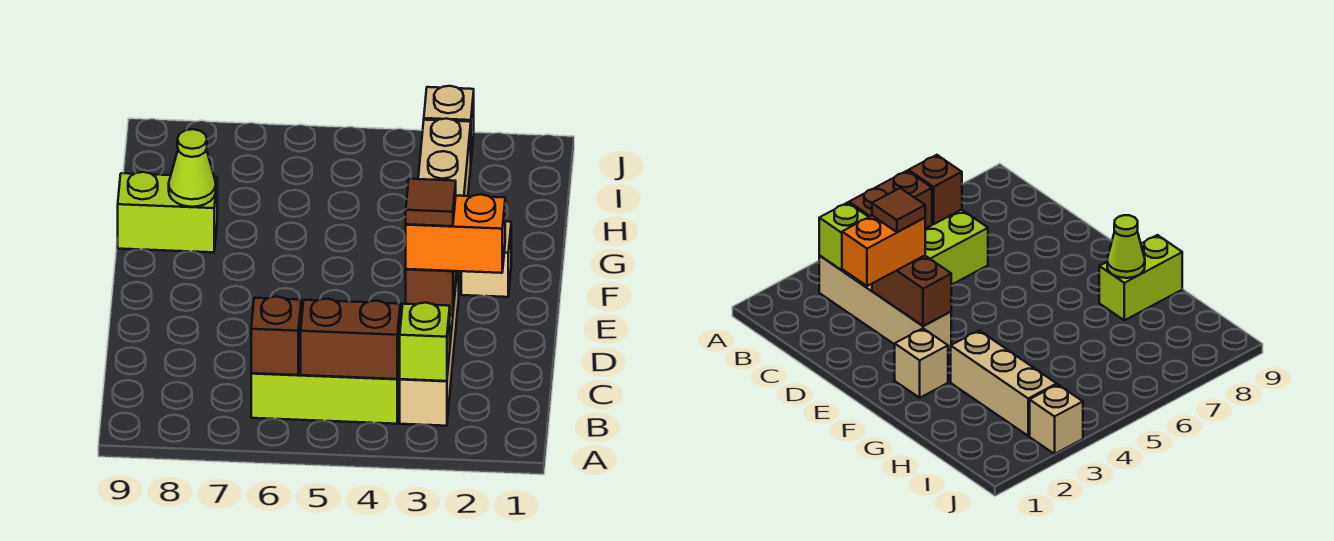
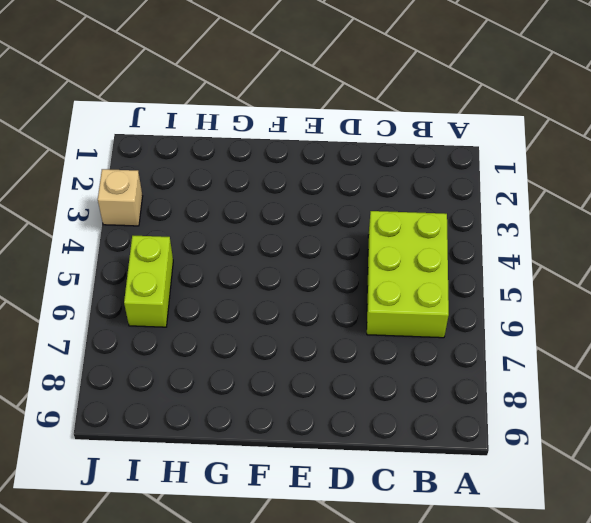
lime brick I5:I6 level 1 -> lime brick G8:G9 level 1
none -> tan brick B3:E3 level 1
none -> tan brick F2 level 1
none -> tan brick G3:I3 level 1

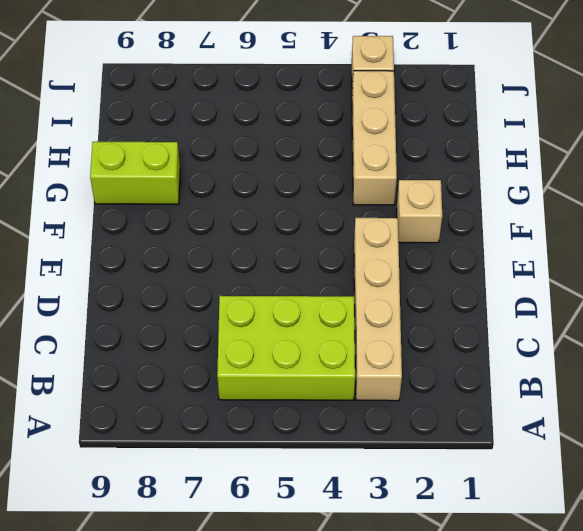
none -> lime brick B3 level 2
none -> brown brick B4:B5 level 2
none -> brown brick B6 level 2

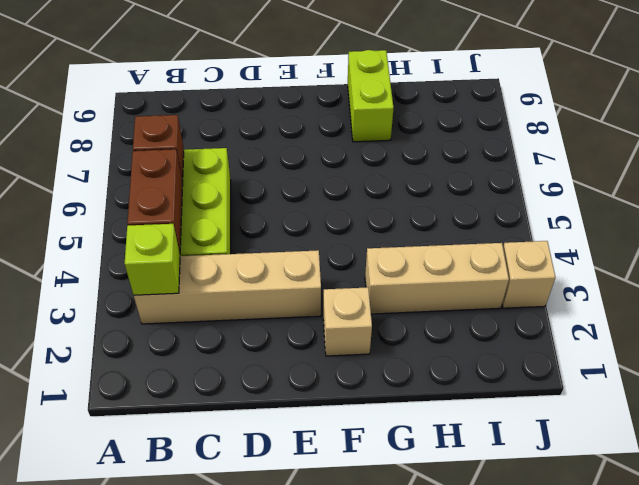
none -> brown brick D3:E3 level 2
none -> lime cone G8 level 2
none -> orange brick D2:D3 level 3

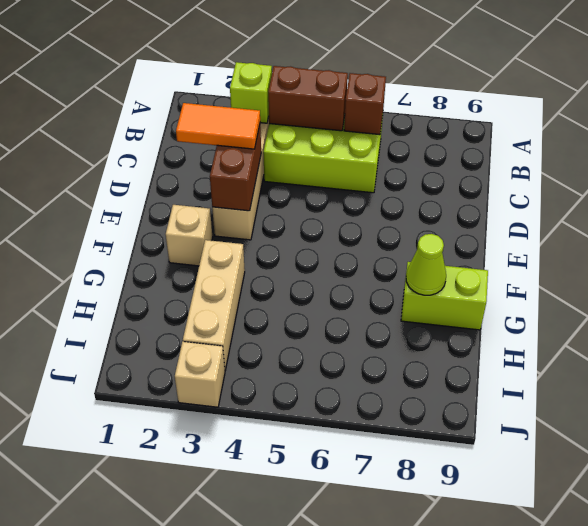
orange tile D2:D3 level 3 -> orange brick D2:D3 level 3
none -> brown tile D3 level 4

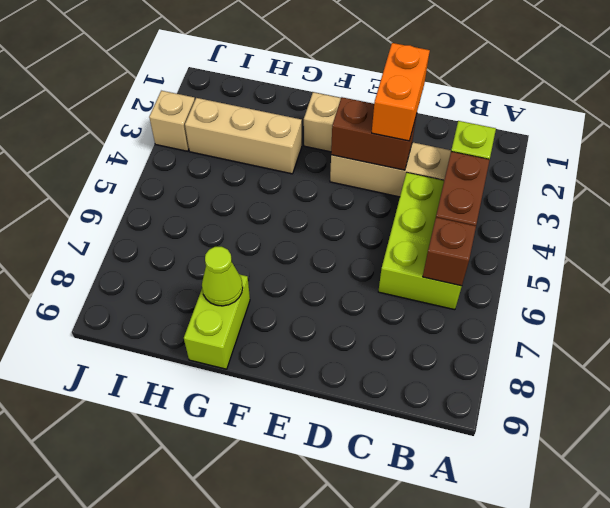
none -> brown tile D3 level 4

